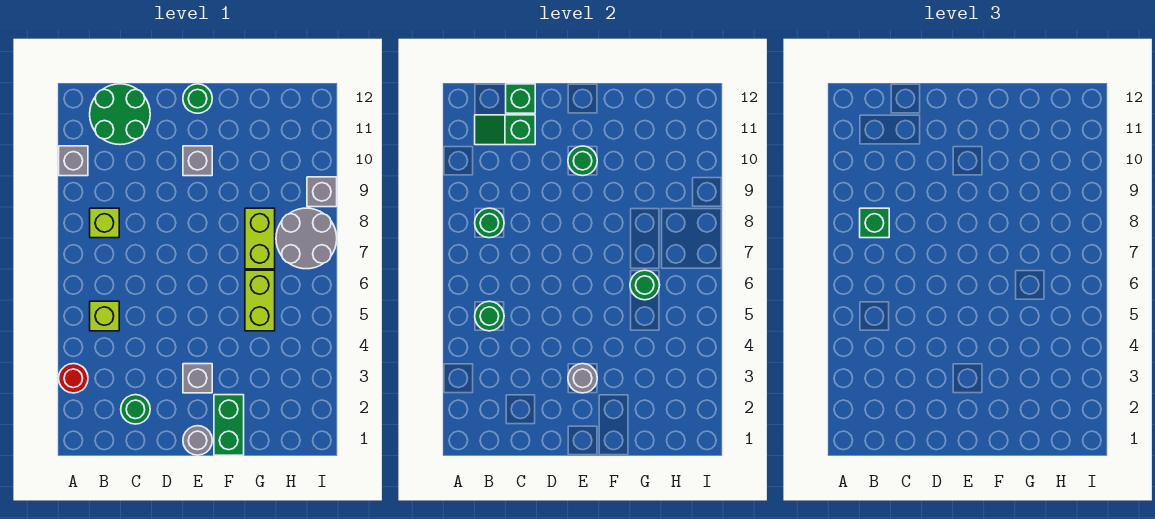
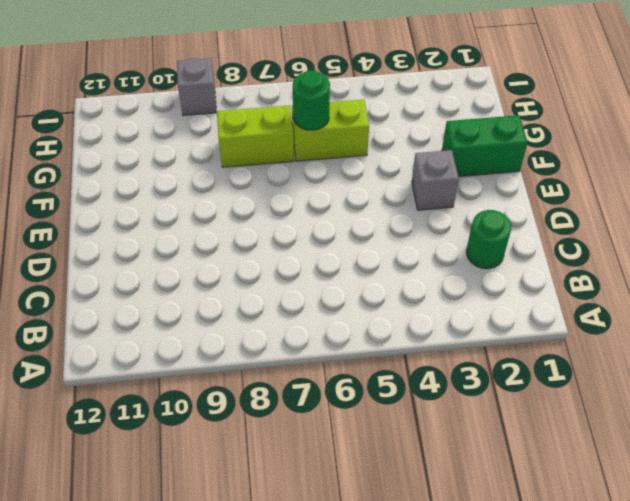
none -> red round brick A3 level 1
none -> grey brick A10 level 1
none -> lime brick B5 level 1

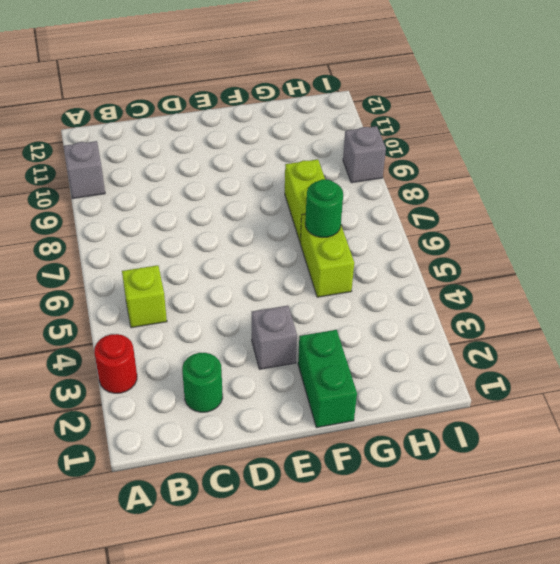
none -> lime brick B8 level 1
none -> green round brick B11:C12 level 1
none -> grey round brick E1 level 1

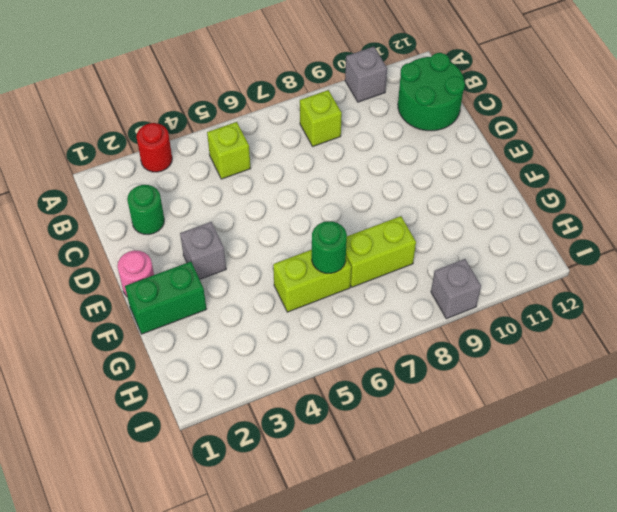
pink round brick E1 level 1 -> grey round brick E1 level 1
none -> grey brick E10 level 1
none -> green round brick E12 level 1
none -> grey round brick H7:I8 level 1

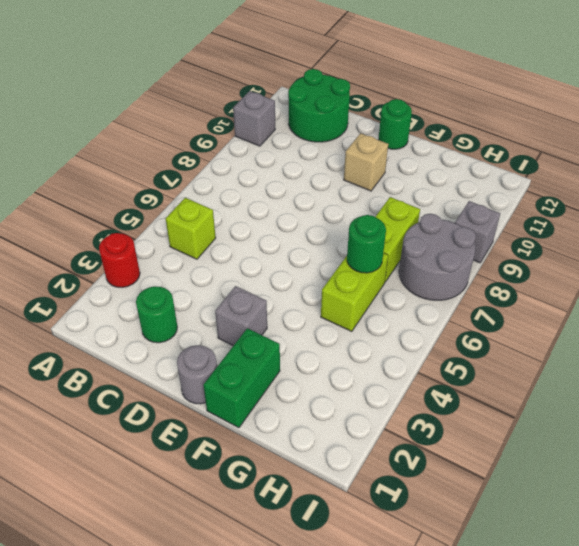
tan brick E10 level 1 -> grey brick E10 level 1
none -> lime brick B8 level 1
none -> green round brick B5 level 2
none -> green round brick B8 level 2

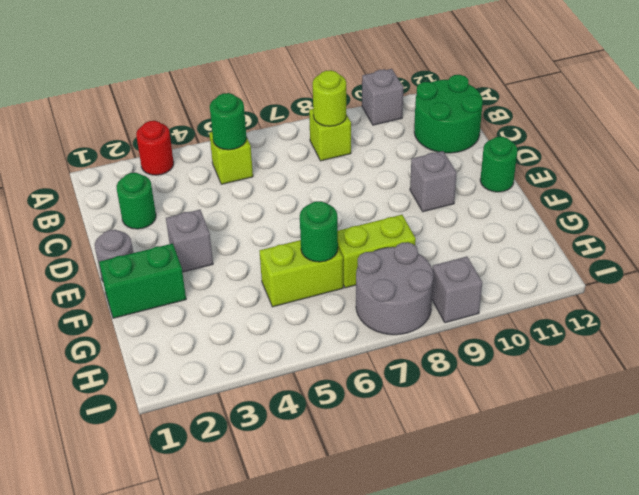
lime round brick B8 level 2 -> green round brick B8 level 2
none -> green slope B11:C11 level 2 top C
none -> green brick C12 level 2
none -> grey round brick E3 level 2

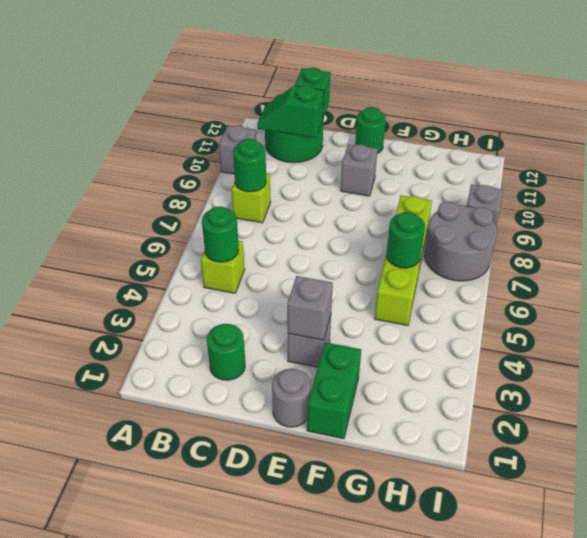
grey brick E3 level 2 -> grey round brick E3 level 2
none -> red round brick A3 level 1
none -> green round brick E10 level 2
none -> green brick B8 level 3

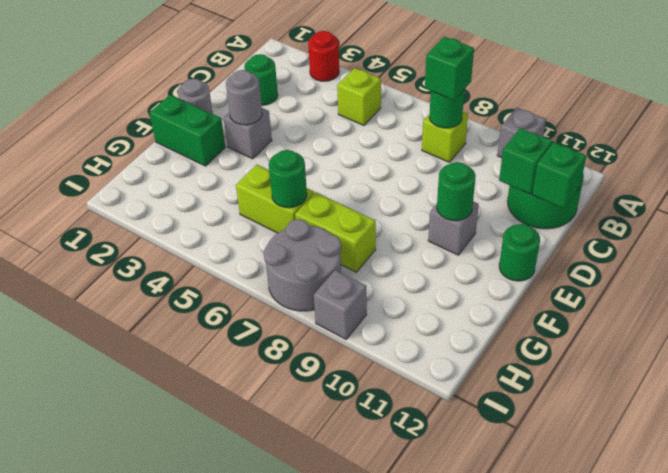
none -> green round brick B5 level 2

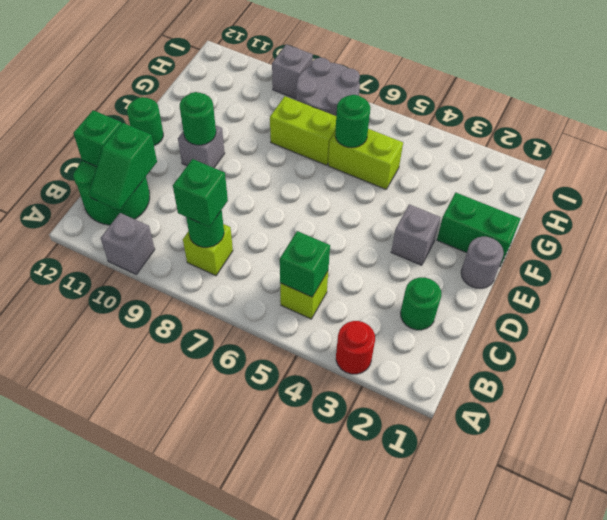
green brick B5 level 2 -> green round brick B5 level 2
none -> grey round brick E3 level 2

